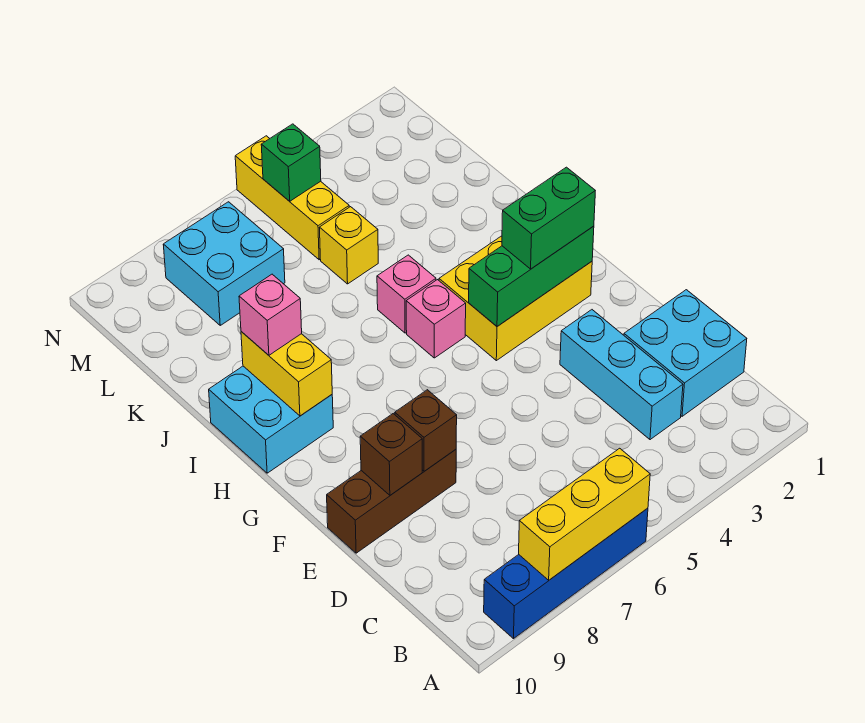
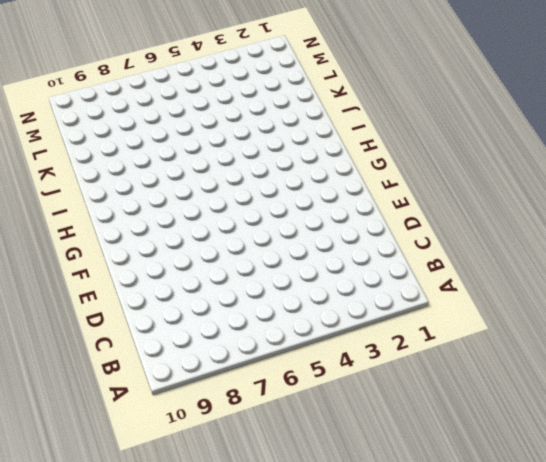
none -> blue brick A6:A9 level 1
none -> cyan brick C1:D2 level 1
none -> cyan brick C3:E3 level 1

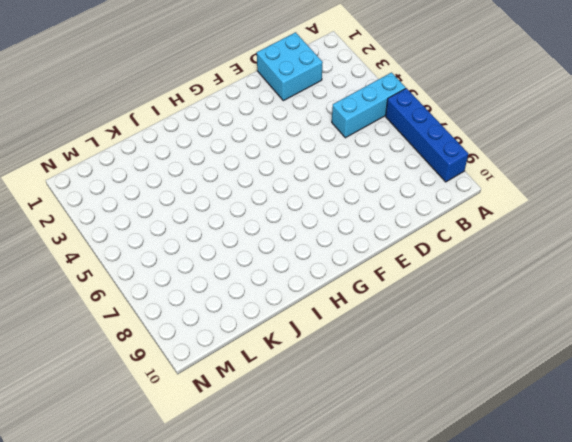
cyan brick A5:C5 level 1 -> cyan brick C3:E3 level 1
none -> brown brick E8:E10 level 1
none -> yellow brick G2:H4 level 1
none -> pink brick H5 level 1

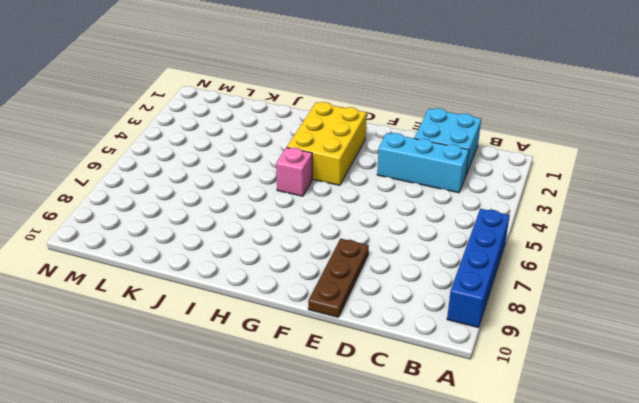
brown plate E8:E10 level 1 -> brown brick E8:E10 level 1
none -> cyan brick H9:I10 level 1
none -> pink brick I5 level 1
none -> yellow brick K5 level 1

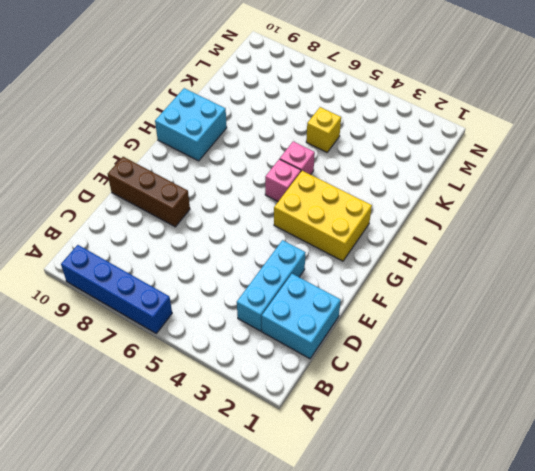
none -> yellow brick L5:N5 level 1
none -> cyan brick L7:M8 level 1
none -> yellow brick A6:A8 level 2

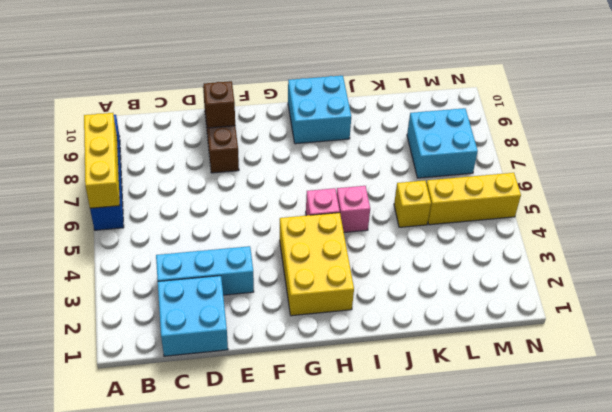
none -> brown brick E8 level 2
none -> green brick G2:G4 level 2
none -> yellow brick H9:I9 level 2

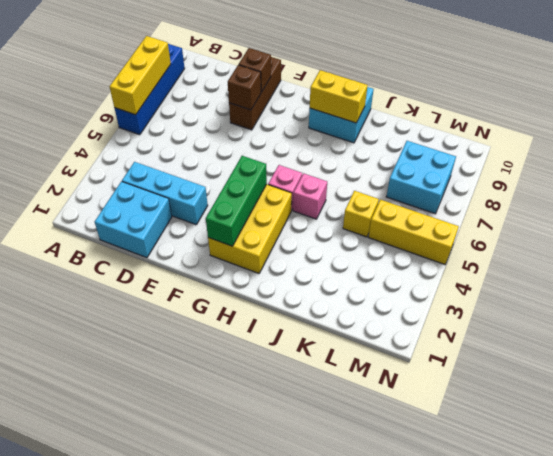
none -> green brick M5 level 2
none -> green brick G2:G3 level 3
none -> pink brick I9 level 3

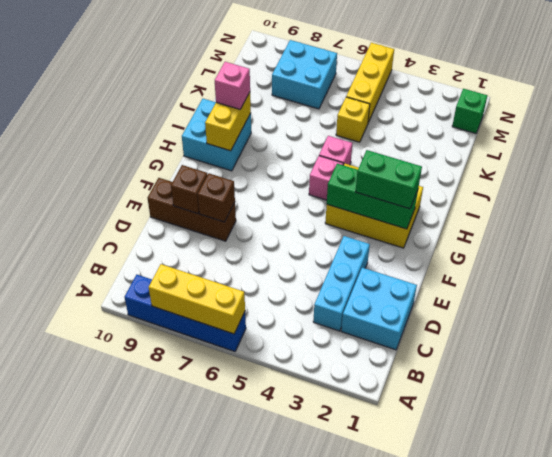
green brick M1 level 1 -> green brick M5 level 2

